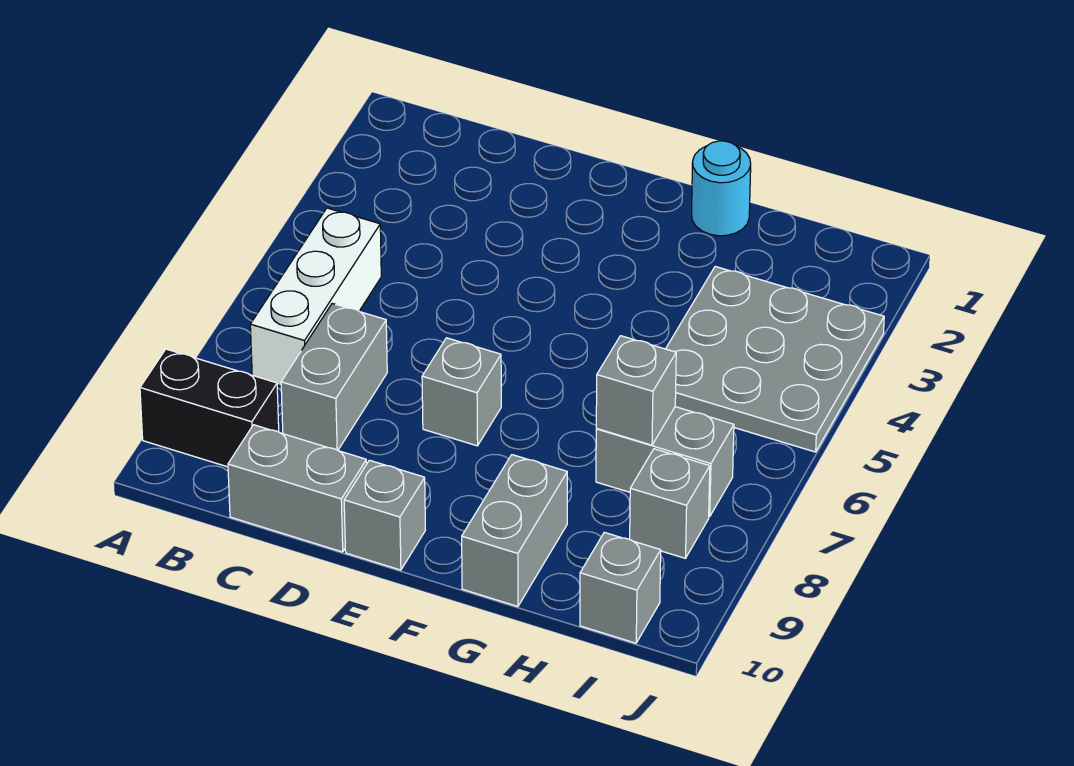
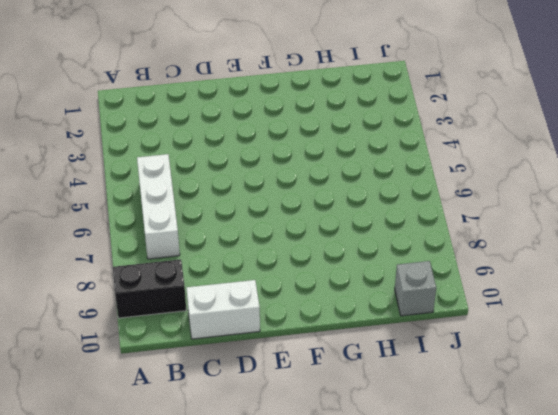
white brick C10:D10 level 1 -> grey brick C10:D10 level 1
none -> grey brick C7:C8 level 1
none -> grey brick E7 level 1
none -> grey brick E10 level 1

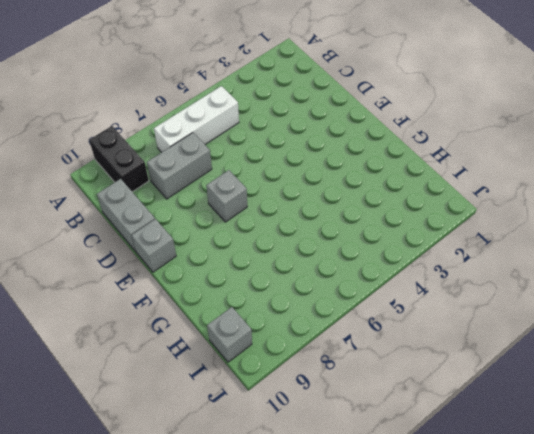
none -> cyan round brick G1 level 1
none -> grey brick G9:G10 level 1
none -> grey plate H3:J5 level 1

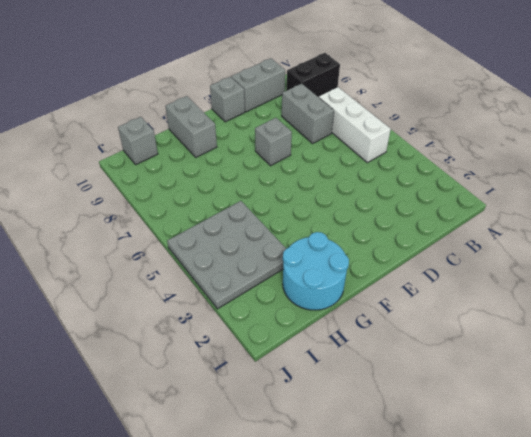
cyan round brick G1:H2 level 1 -> cyan round brick G1 level 1
none -> grey brick H7:I7 level 1
none -> grey brick I8 level 1
none -> grey brick H7 level 2

